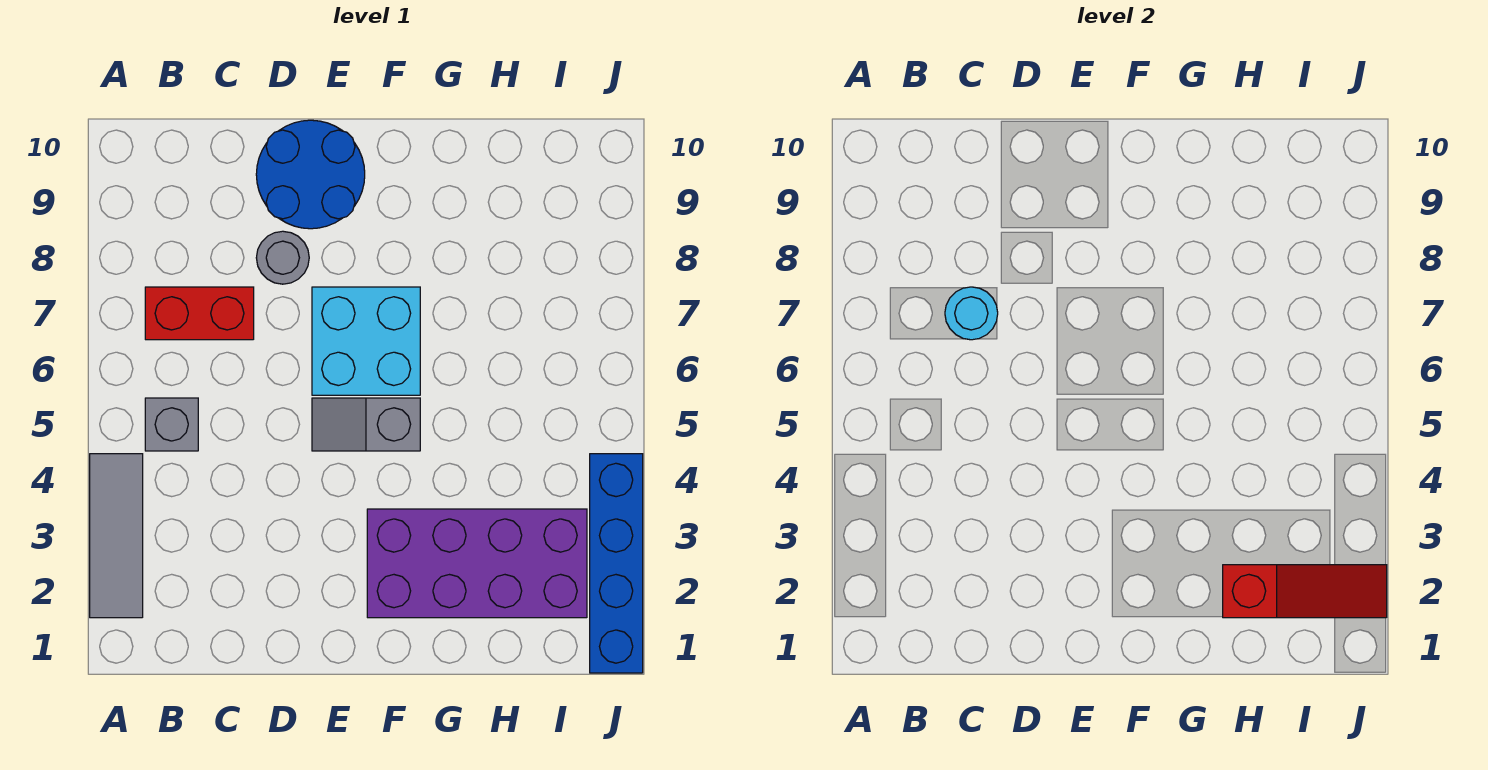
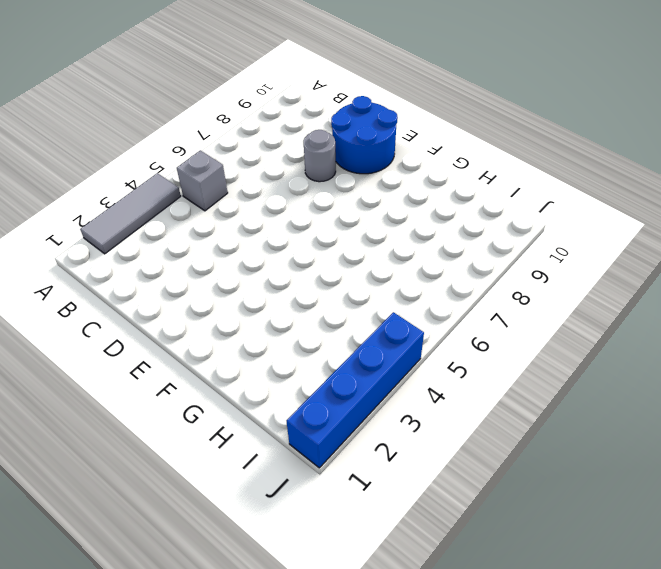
none -> red brick B7:C7 level 1
none -> grey slope E5:F5 level 1 top F

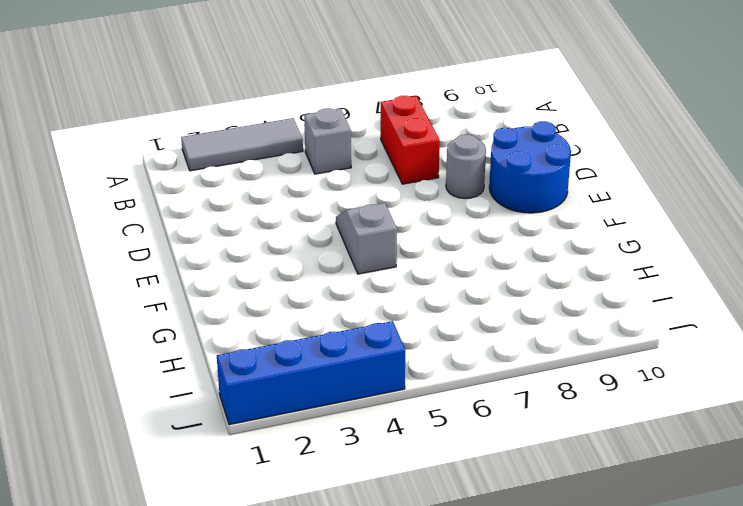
none -> cyan brick E6:F7 level 1
none -> purple brick F2:I3 level 1

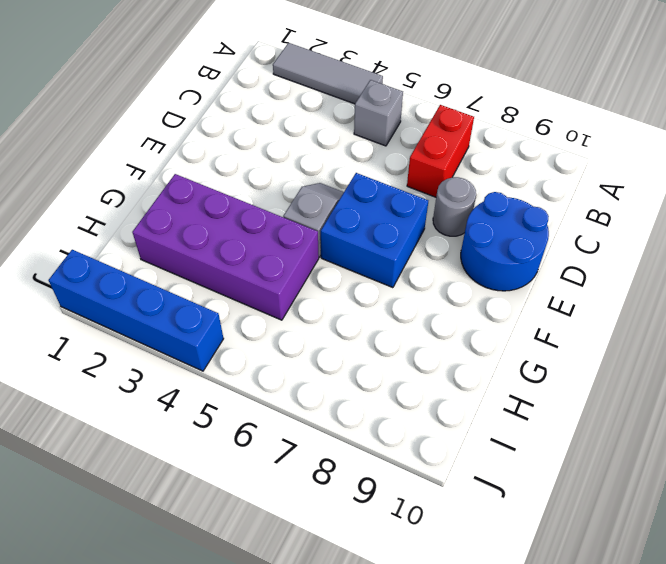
blue brick E6:F7 level 1 -> cyan brick E6:F7 level 1
purple brick G2:H5 level 1 -> purple brick F2:I3 level 1
none -> cyan round brick C7 level 2
none -> red slope H2:J2 level 2 top H

